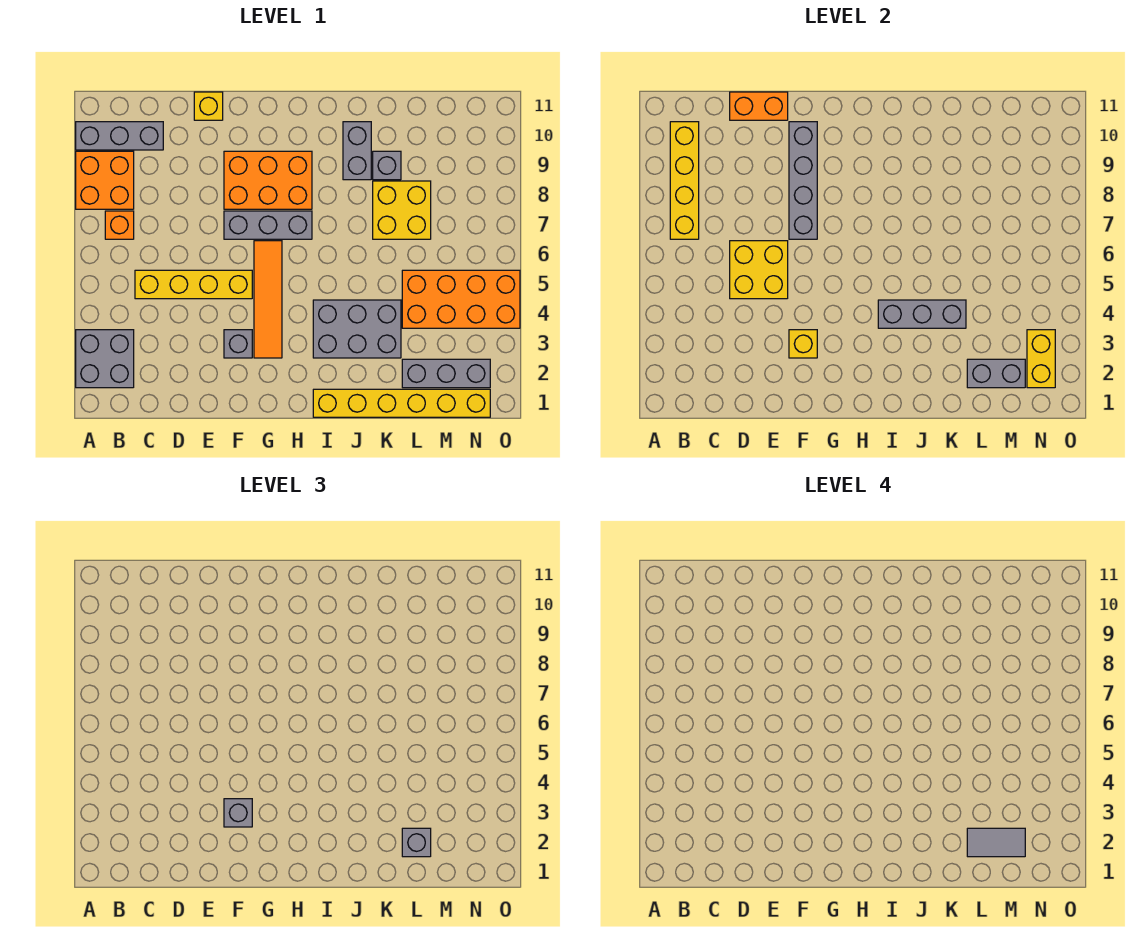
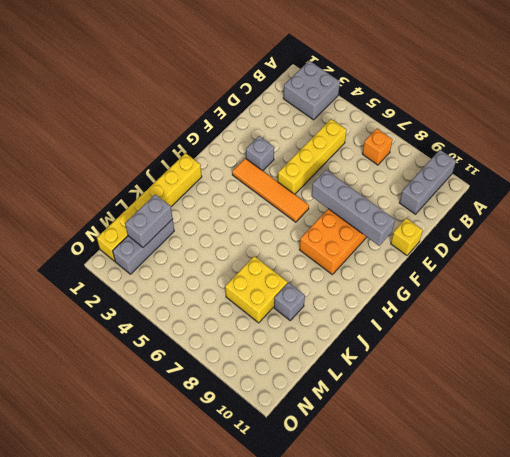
none -> orange brick A8:B9 level 1
none -> grey brick F7:H7 level 1
none -> grey brick I3:K4 level 1

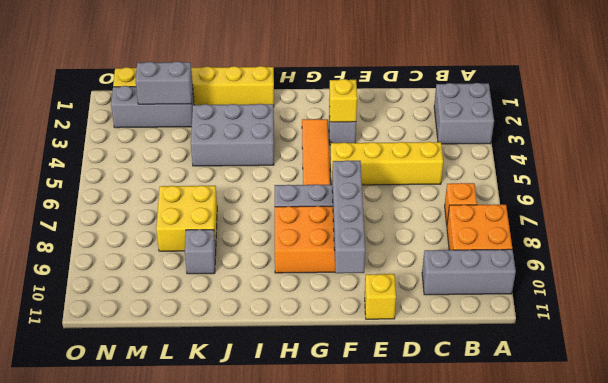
none -> grey brick J9:J10 level 1
none -> orange brick L4:O5 level 1
none -> yellow brick B7:B10 level 2

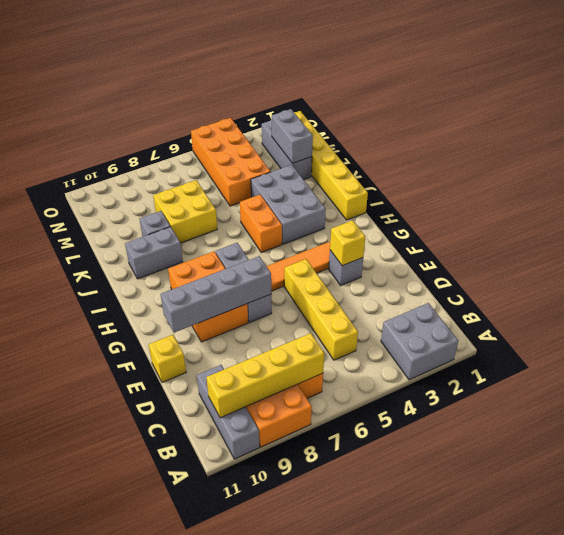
orange brick I5:J5 level 1 -> orange brick D11:E11 level 2
none -> yellow brick D5:E6 level 2
none -> grey brick I4:K4 level 2
none -> yellow brick N2:N3 level 2

